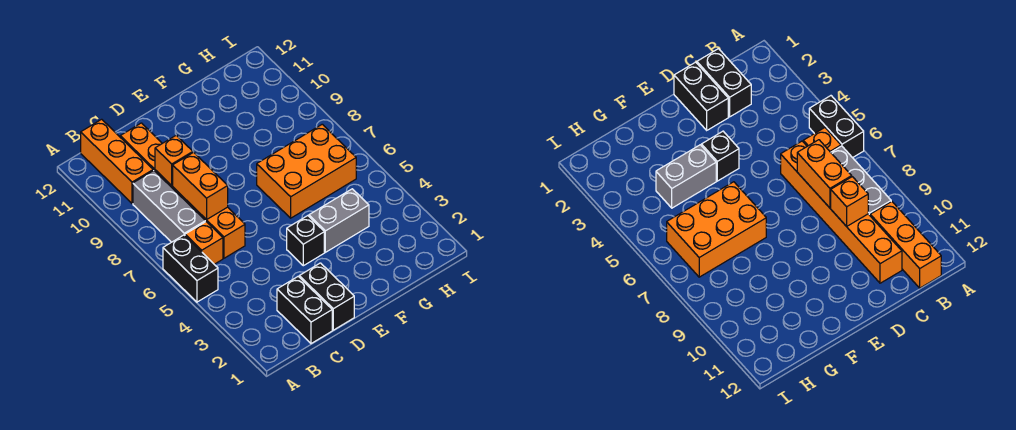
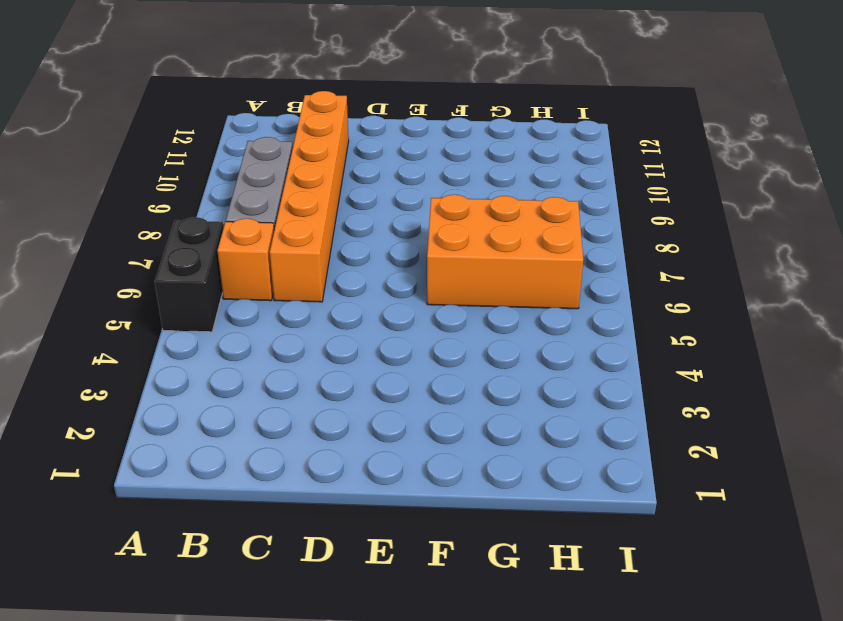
none -> orange brick B10:B12 level 1
none -> black brick C1:C2 level 1
none -> black brick D1:D2 level 1

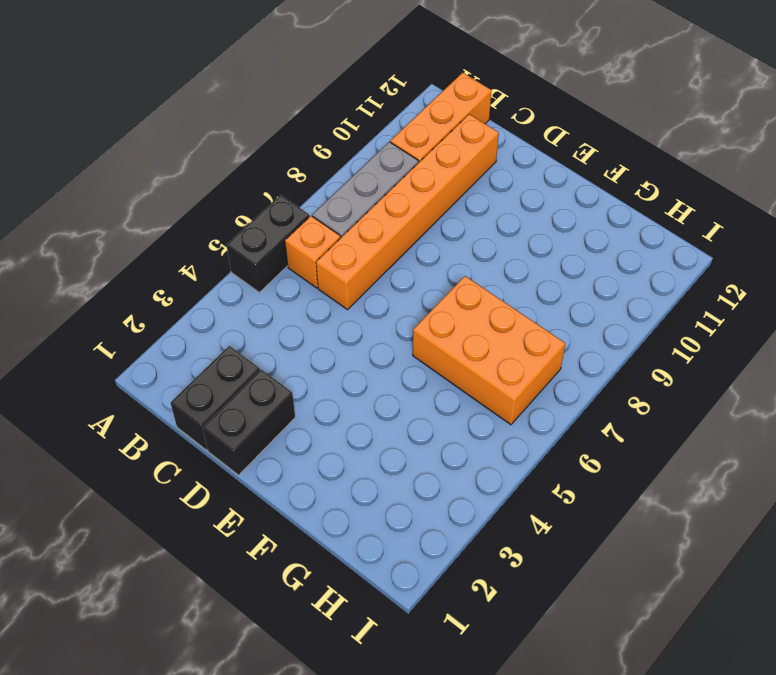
none -> black brick E4 level 1
none -> grey brick F4:G4 level 1
none -> orange brick C7:C8 level 2

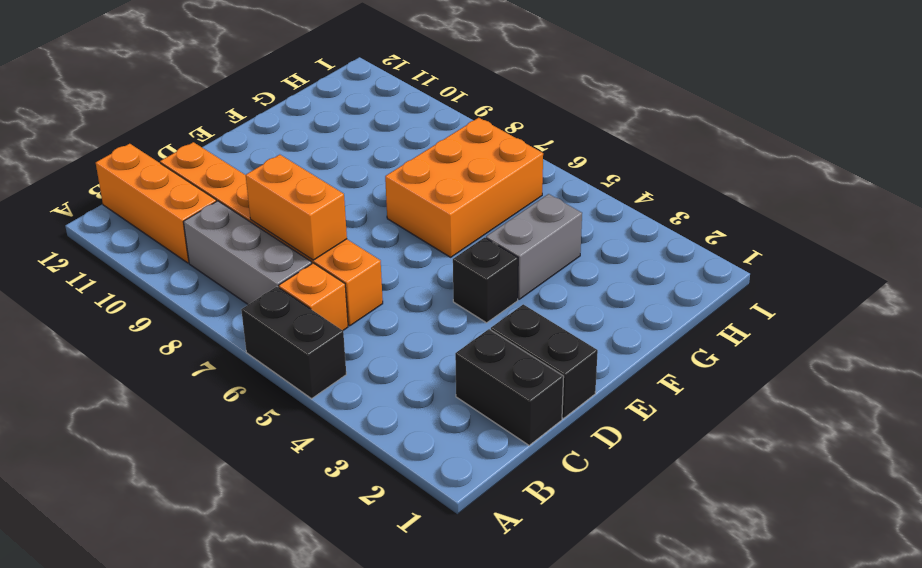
none -> orange brick C9 level 2

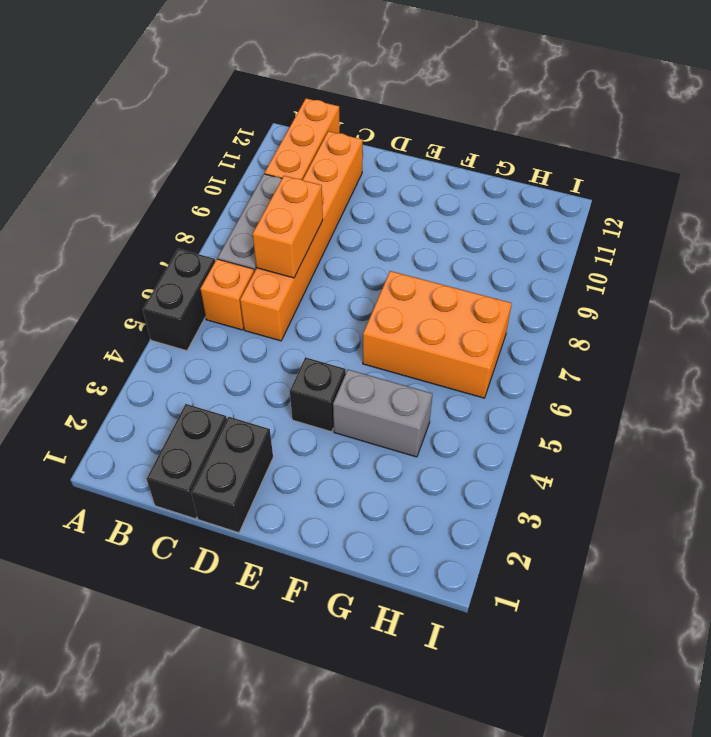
none -> orange brick C9 level 2

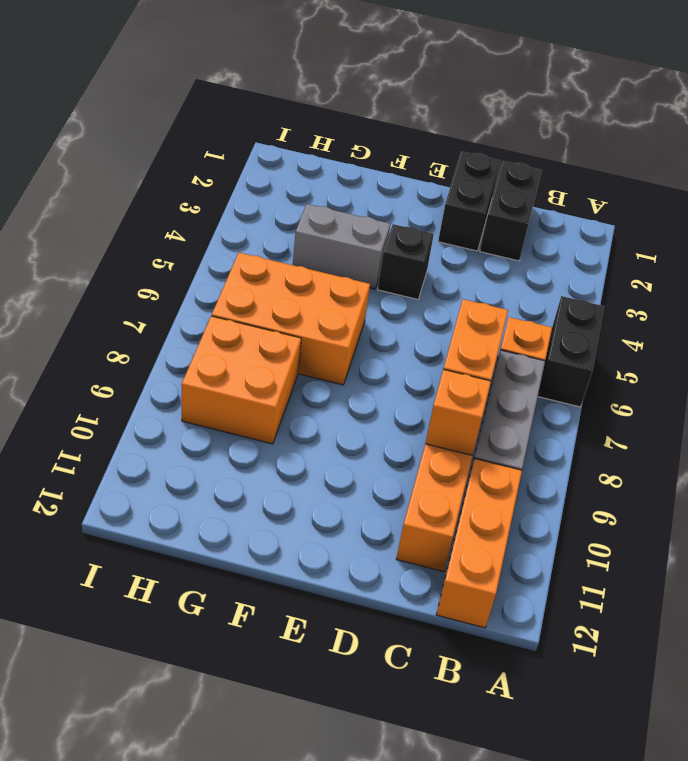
orange brick G8:H9 level 1 -> none

